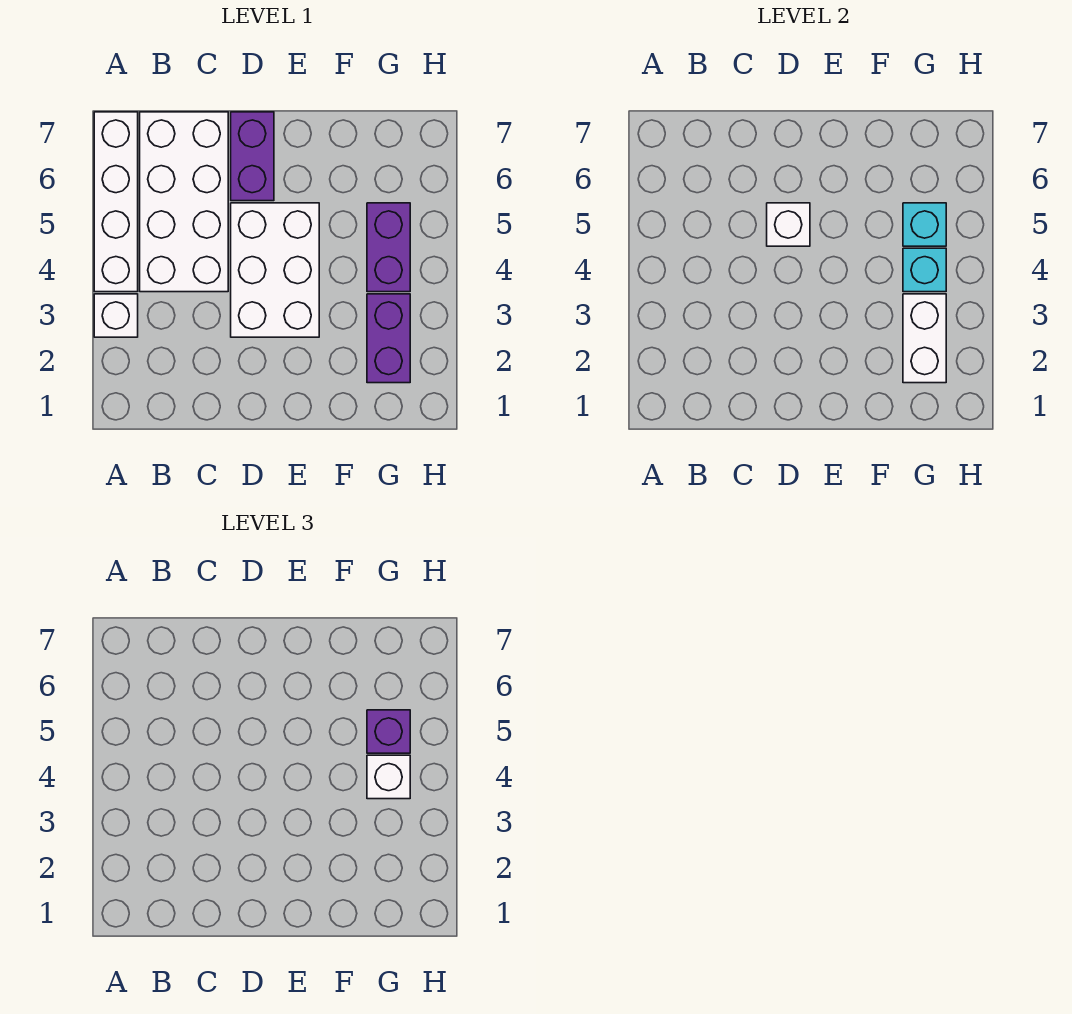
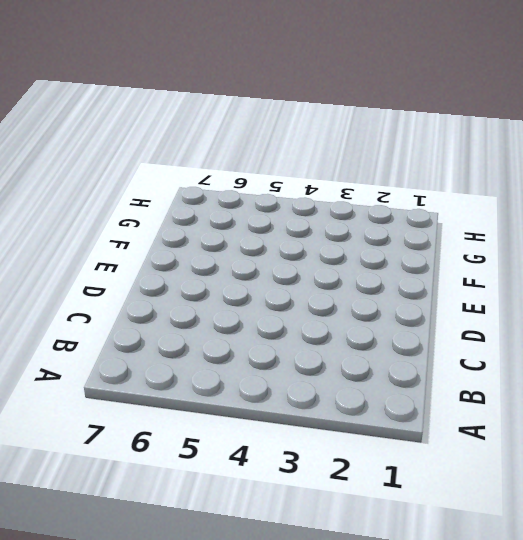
none -> white brick A3 level 1
none -> white brick A4:A7 level 1
none -> white brick B4:C7 level 1

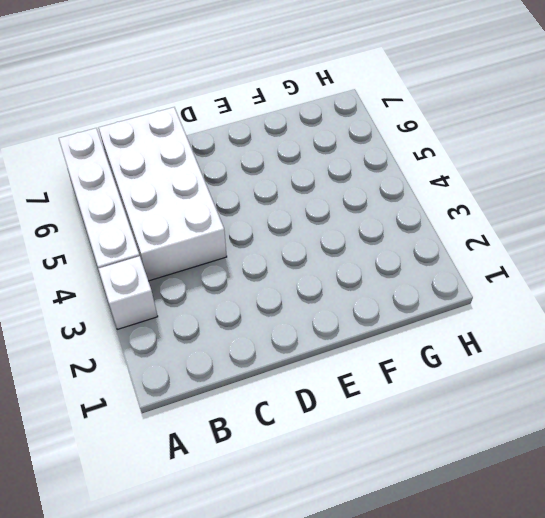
none -> white brick D3:E5 level 1
none -> purple brick D6:D7 level 1
none -> purple brick G2:G3 level 1

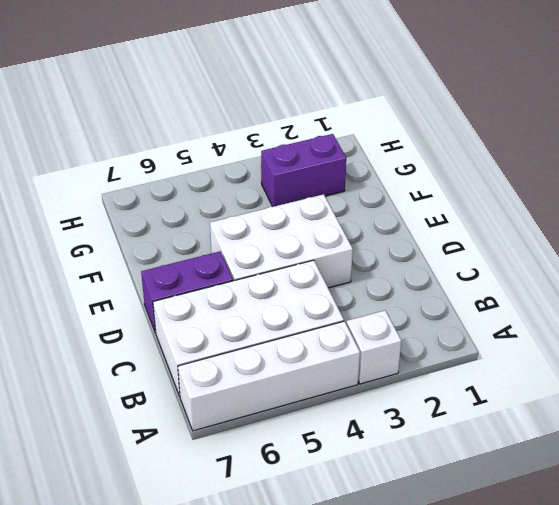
none -> purple brick G4:G5 level 1
none -> white brick D5 level 2
none -> white brick G2:G3 level 2

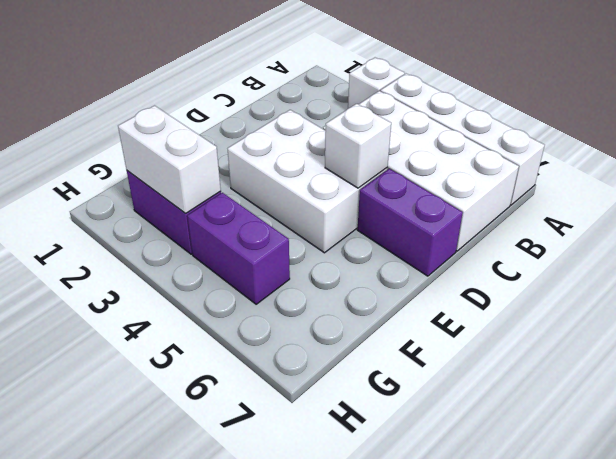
none -> cyan brick G4 level 2
none -> cyan brick G5 level 2
none -> white brick G4 level 3

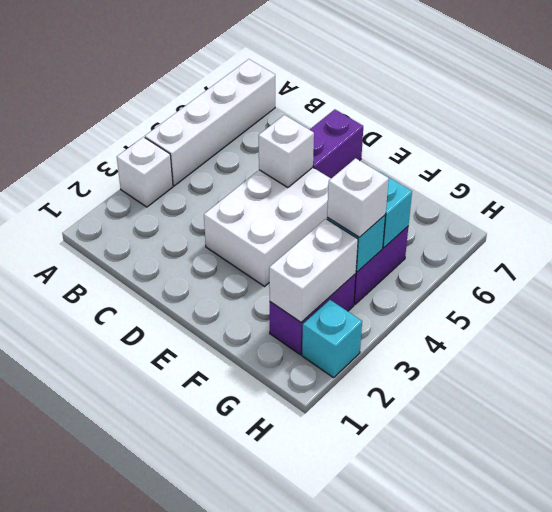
cyan brick H2 level 1 -> none
none -> white brick B4:C7 level 1
none -> purple brick G5 level 3

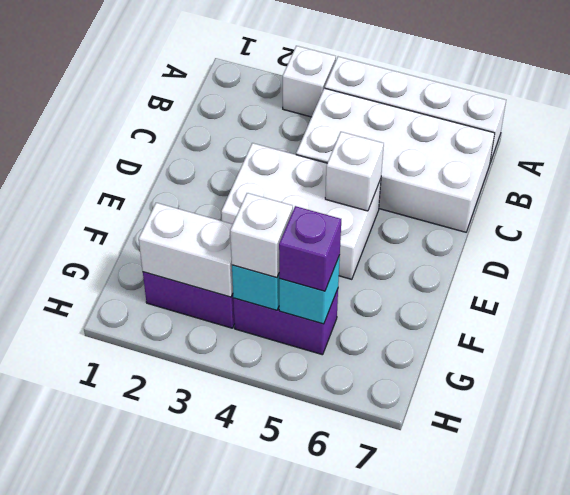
none -> purple brick D6:D7 level 1

